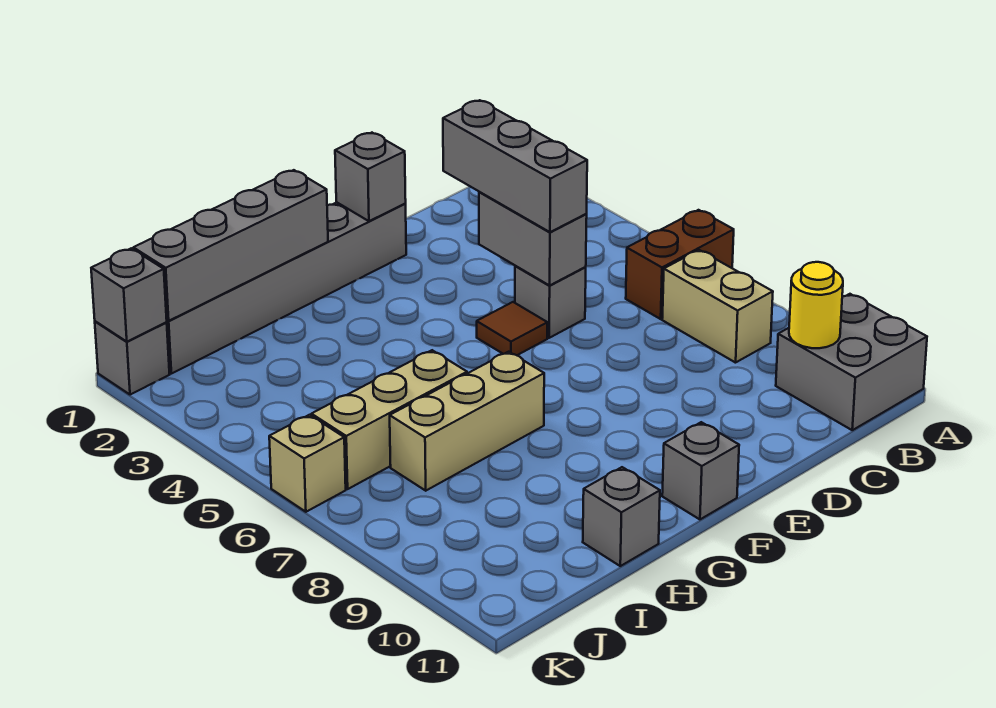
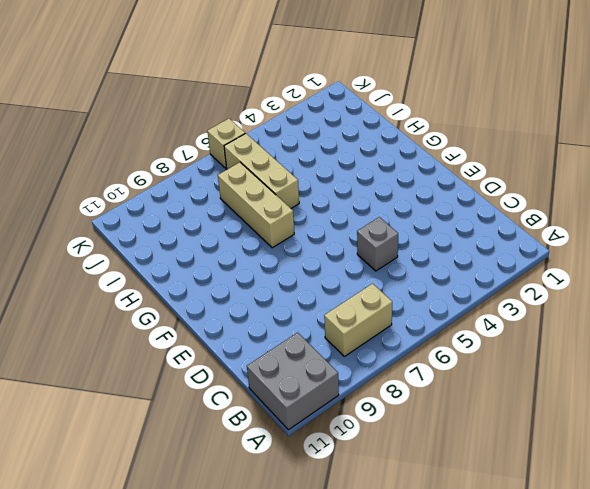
none -> brown brick A6:B6 level 1
none -> grey brick E1:J1 level 1
none -> brown tile E5 level 1

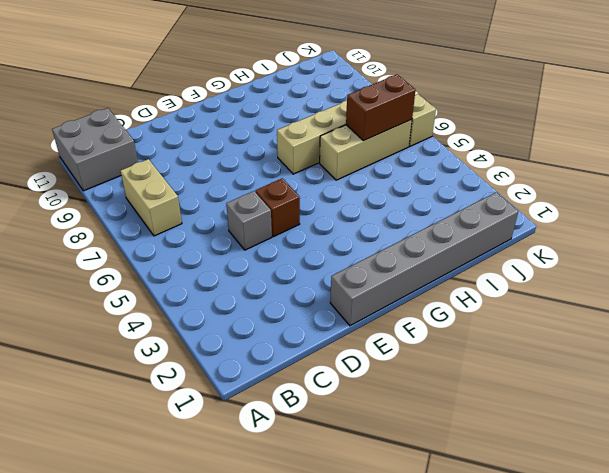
brown brick E5 level 1 -> brown tile E5 level 1
brown brick I6:J6 level 2 -> brown brick A6:B6 level 1
none -> grey brick F11 level 1
none -> grey brick H11 level 1
none -> grey brick K1 level 1

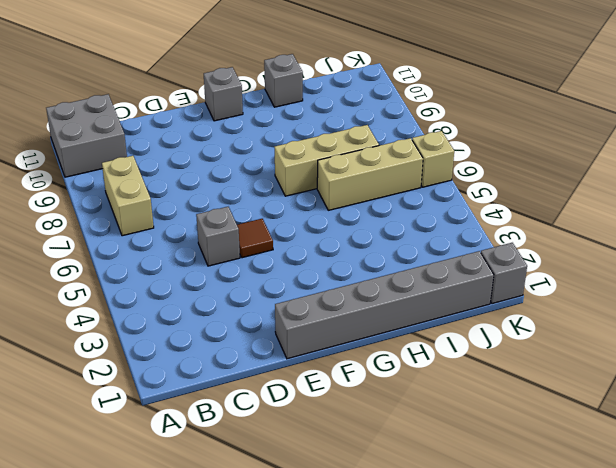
none -> brown brick A6:B6 level 1
none -> yellow round brick B10 level 2
none -> grey brick D4:D5 level 2

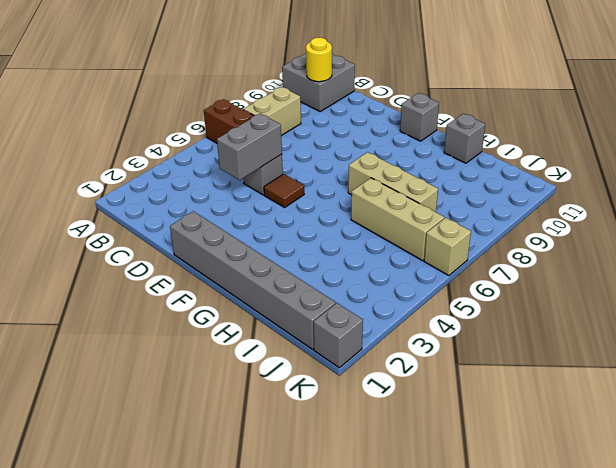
none -> grey brick E1 level 2
none -> grey brick G1:J1 level 2
none -> grey brick K1 level 2

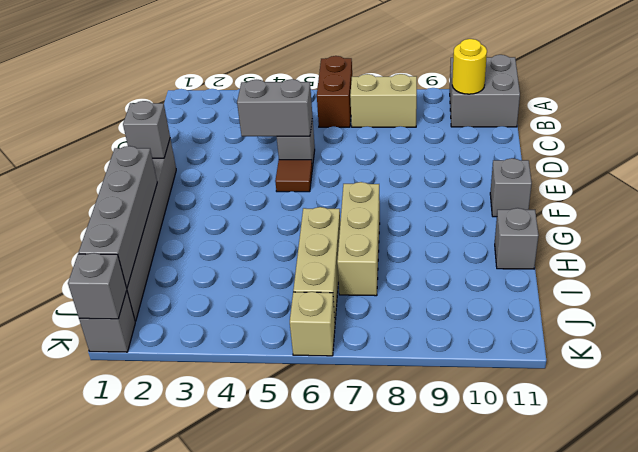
none -> grey brick D3:D5 level 3

